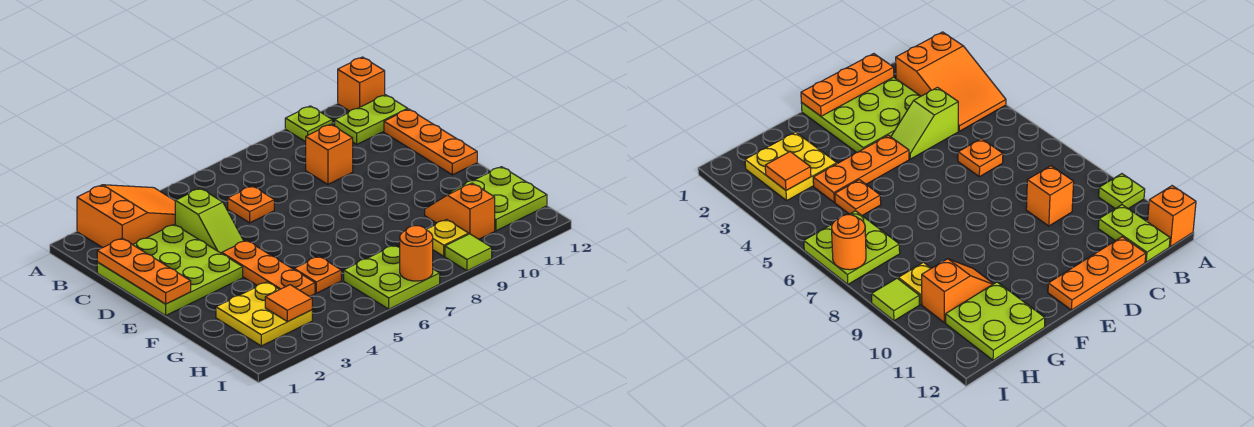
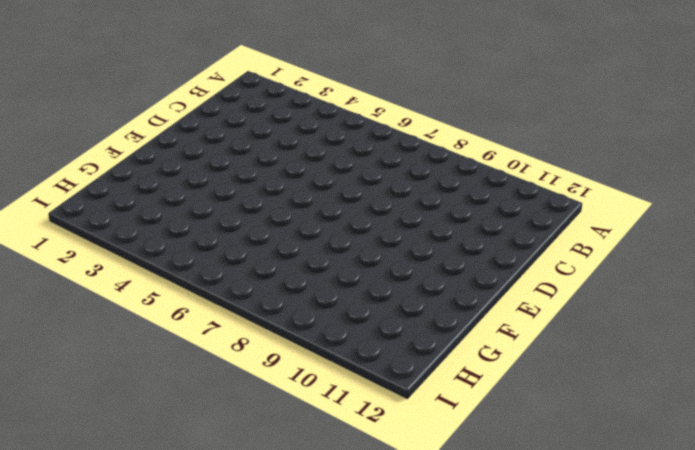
none -> orange slope A2:B4 level 1 top 2
none -> lime plate A10 level 1
none -> orange brick A12 level 1

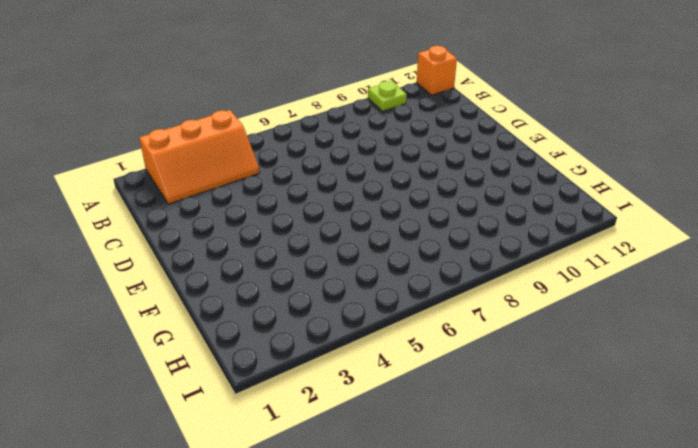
orange slope A2:B4 level 1 top A -> orange slope A2:B4 level 1 top 2
none -> lime plate B11:B12 level 1
none -> lime plate C1:E3 level 1
none -> lime slope C4:D4 level 1 top C

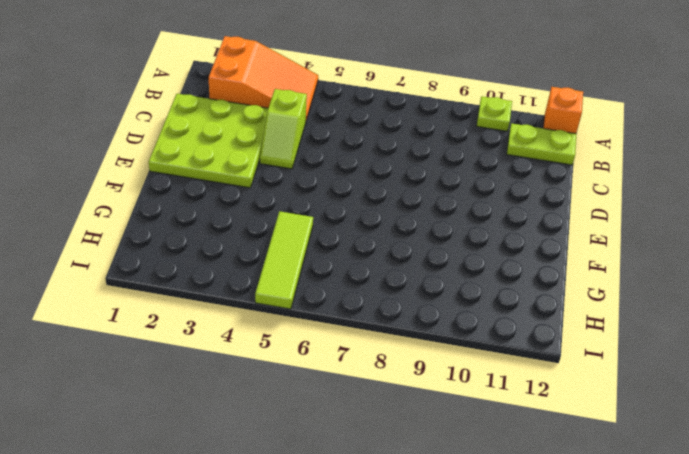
lime tile G5:I5 level 1 -> orange plate G5 level 1
none -> orange plate C6 level 1
none -> orange brick C9 level 1
none -> orange plate C12:E12 level 1

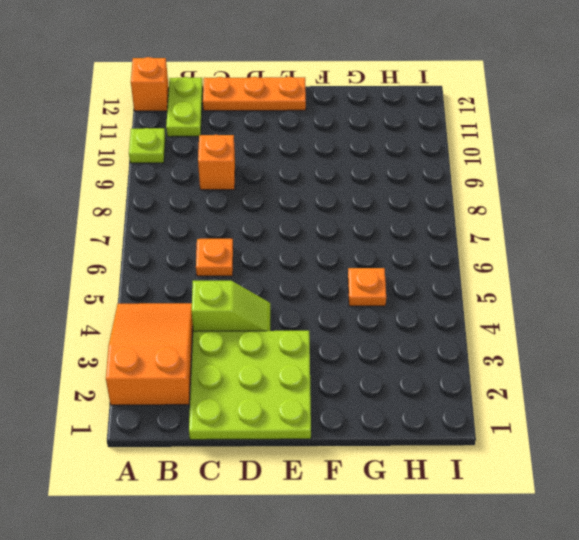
none -> orange plate E4:G4 level 1
none -> yellow plate G2:H3 level 1
none -> orange slope G10:H10 level 1 top H

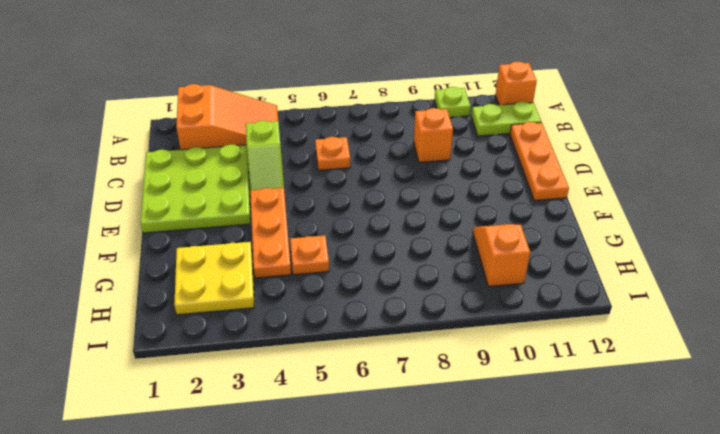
none -> lime plate G11:H12 level 1
none -> lime plate H6:I7 level 1
none -> yellow plate H9 level 1

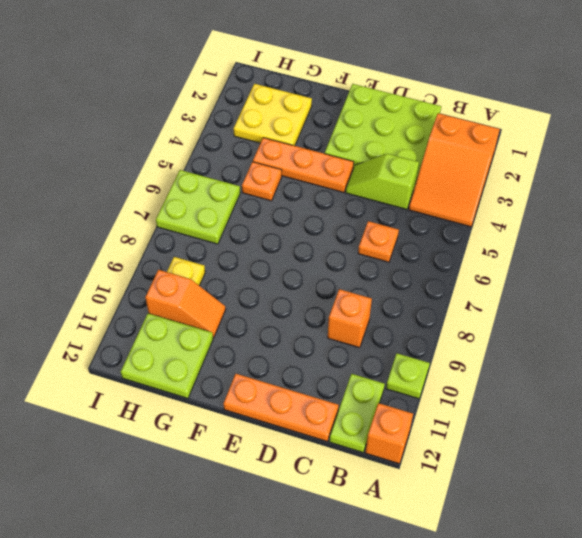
none -> lime tile I9 level 1
none -> orange plate C1:E1 level 2
none -> orange tile H3 level 2

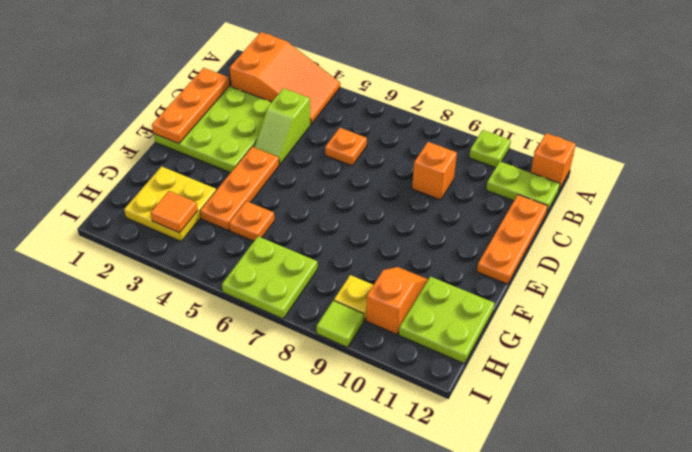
none -> orange round brick I7 level 2

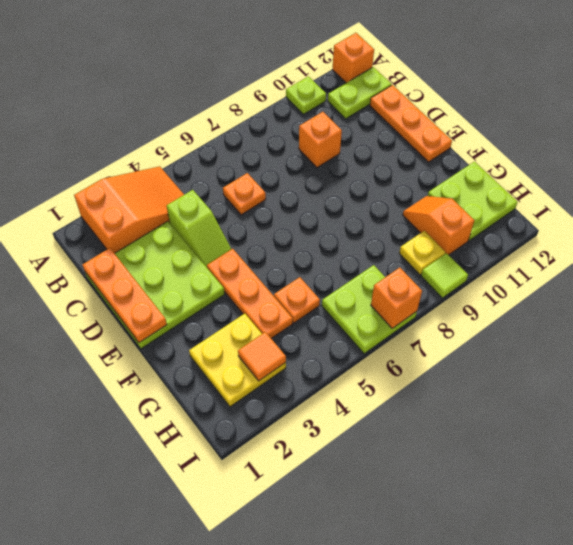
orange brick I7 level 2 -> orange round brick I7 level 2

